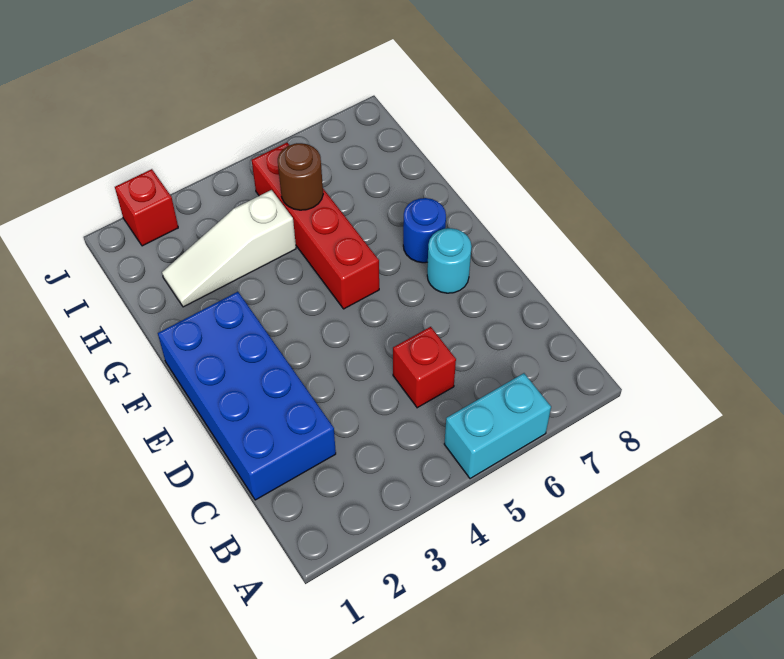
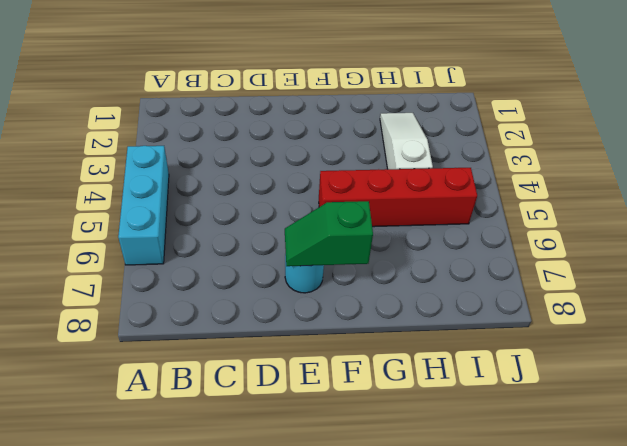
cyan brick A4:A6 level 1 -> cyan brick A5:A6 level 1
green slope E7:F7 level 2 top F -> none
none -> blue brick C1:F2 level 1
none -> red brick C5 level 1

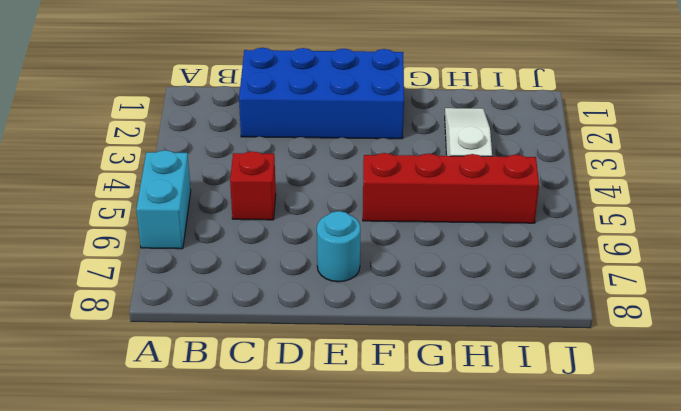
none -> blue round brick F7 level 1
none -> red brick J2 level 1

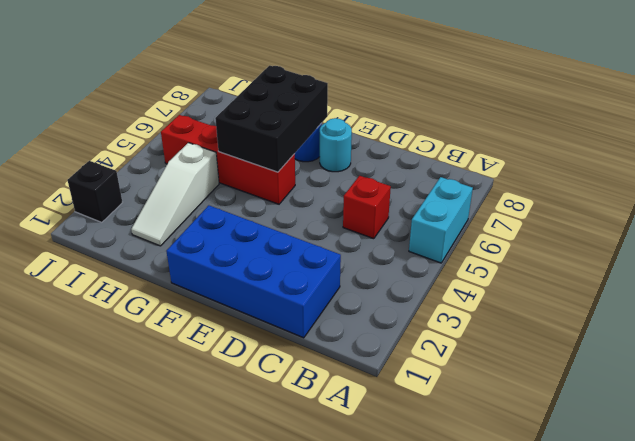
black brick F5:G7 level 2 -> none
black brick J2 level 1 -> red brick J2 level 1
none -> brown round brick H5 level 2

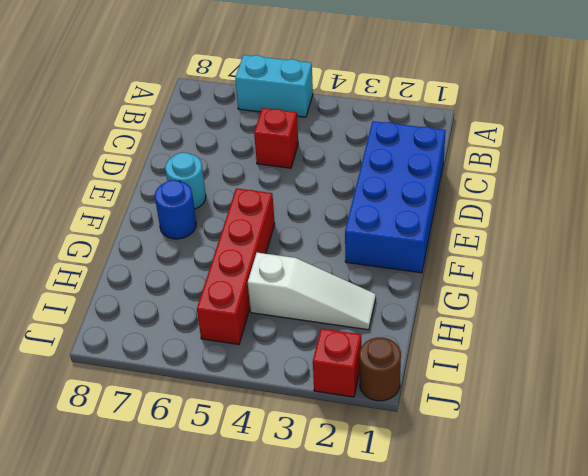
brown round brick J1 level 1 -> brown round brick H5 level 2

